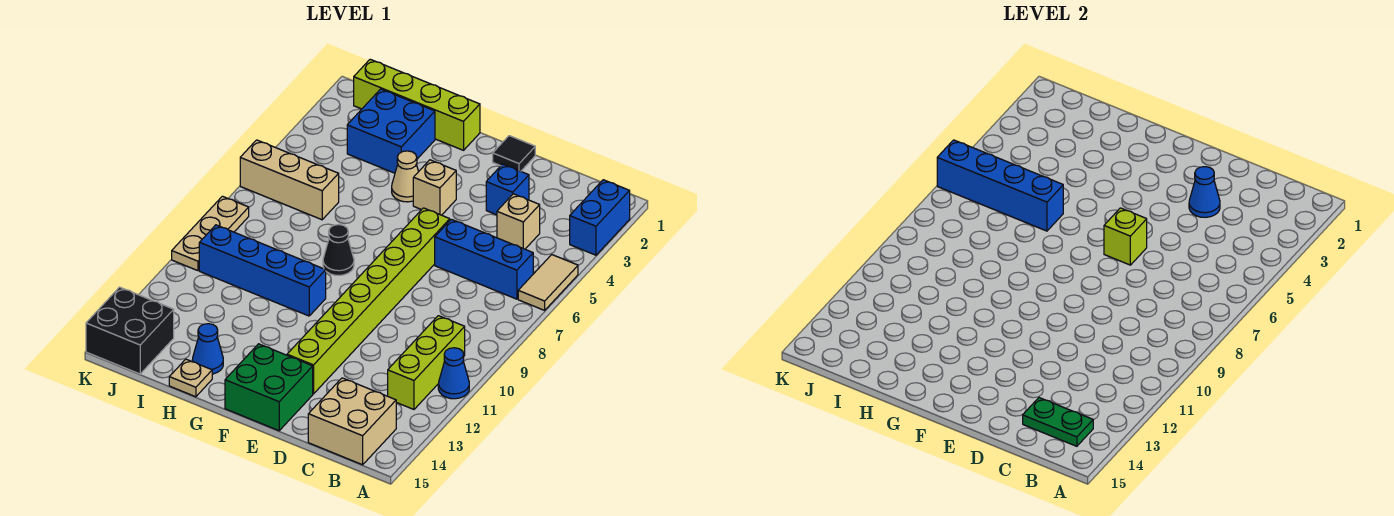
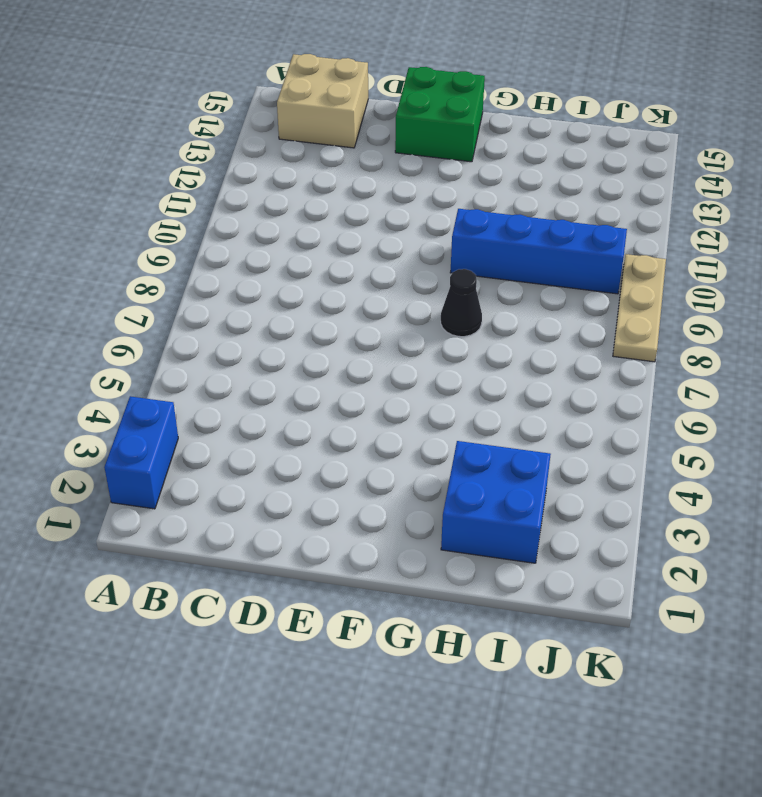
none -> tan tile A5:A6 level 1
none -> blue cone A11 level 1
none -> blue brick B6:D6 level 1

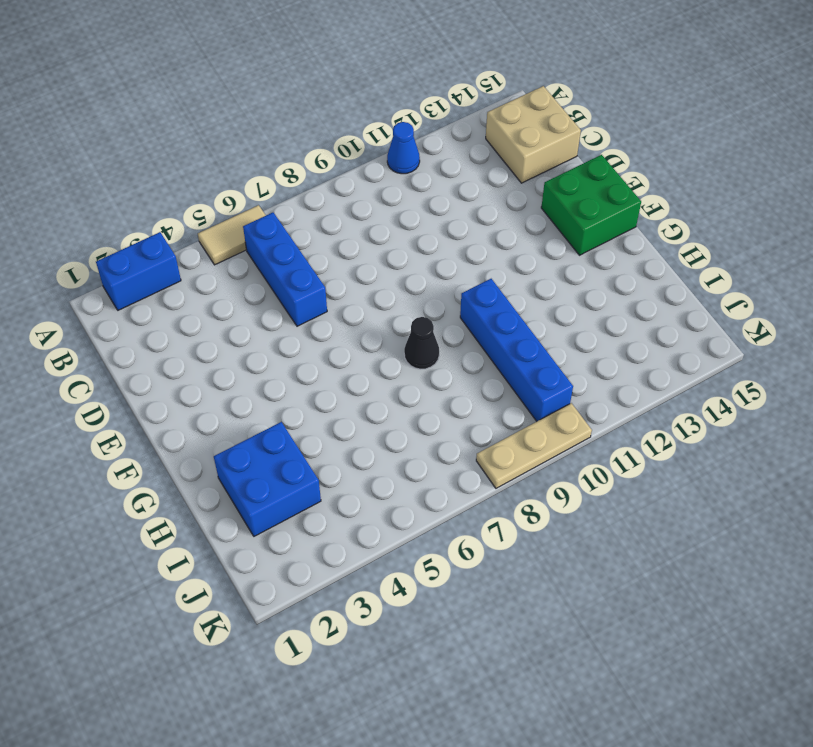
none -> lime brick B10:B12 level 1
none -> tan brick C4 level 1
none -> blue brick D3 level 1

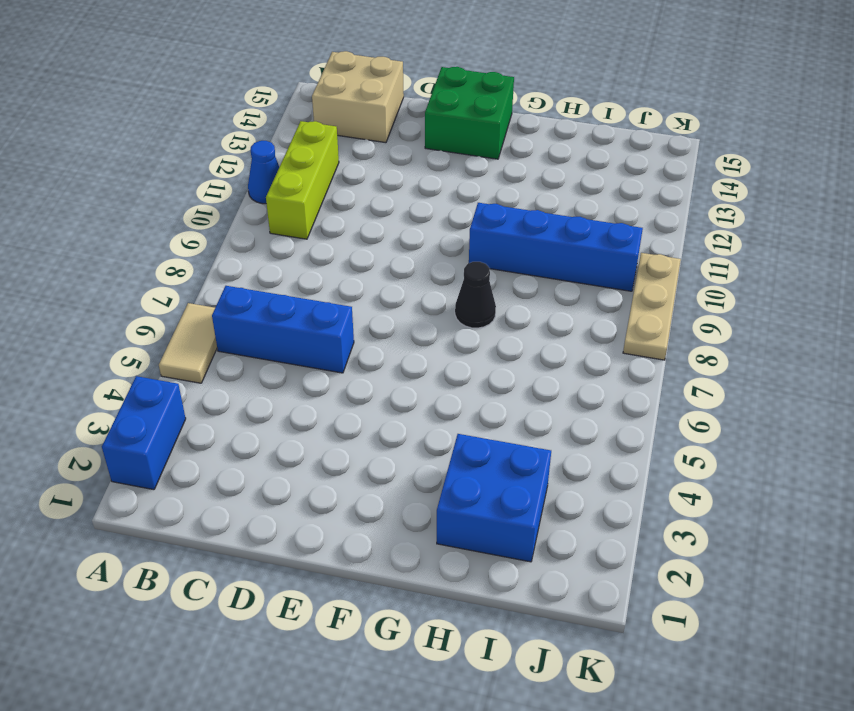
none -> tan brick C4 level 1
none -> blue brick D3 level 1
none -> black tile E1 level 1

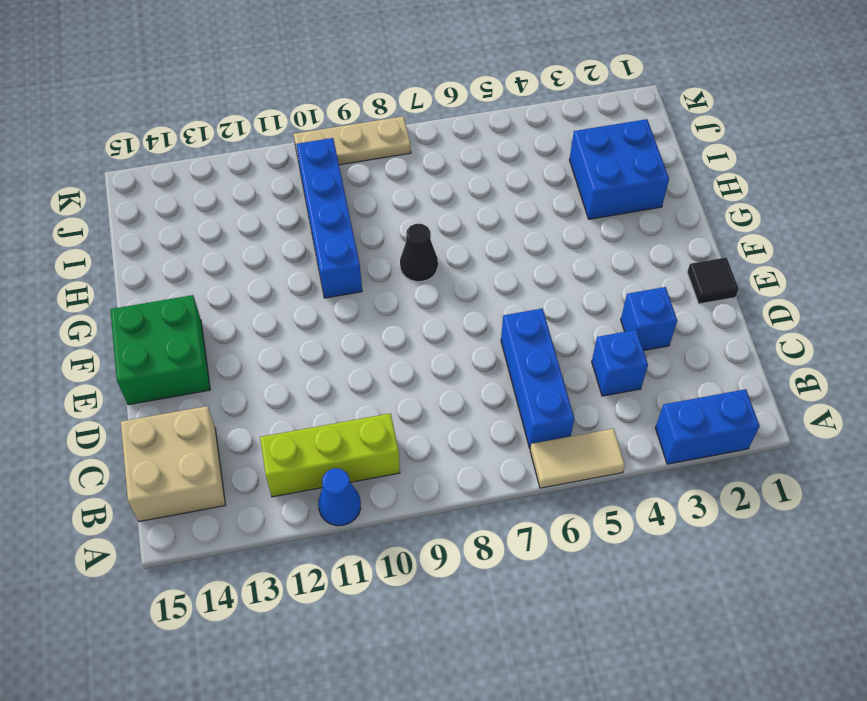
blue brick C4 level 1 -> tan brick C4 level 1
none -> lime brick E6:E13 level 1
none -> tan brick F4 level 1
none -> lime brick G1:J1 level 1

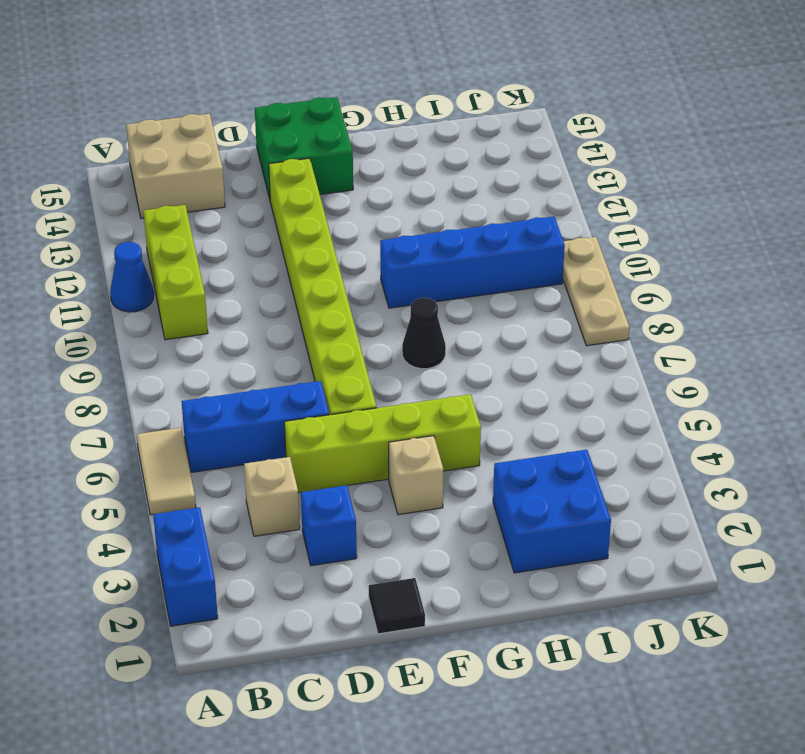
lime brick D5:G5 level 1 -> lime brick G1:J1 level 1
none -> tan cone G4 level 1
none -> blue cone H14 level 1
none -> tan plate H15 level 1

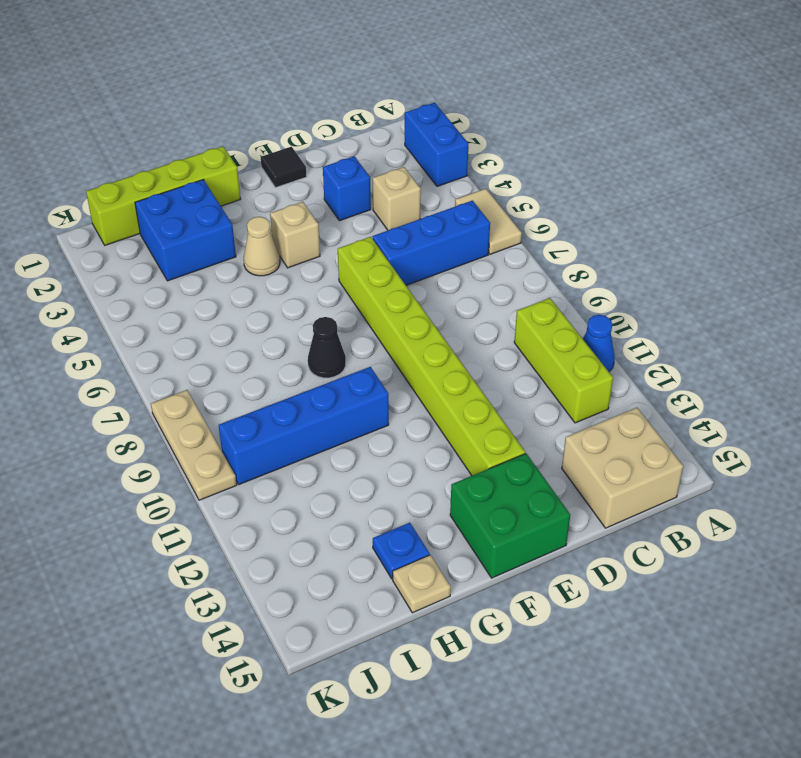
blue plate H14 level 1 -> blue cone H14 level 1
none -> tan brick I6:K6 level 1
none -> black brick J14:K15 level 1
none -> green plate B14:C14 level 2

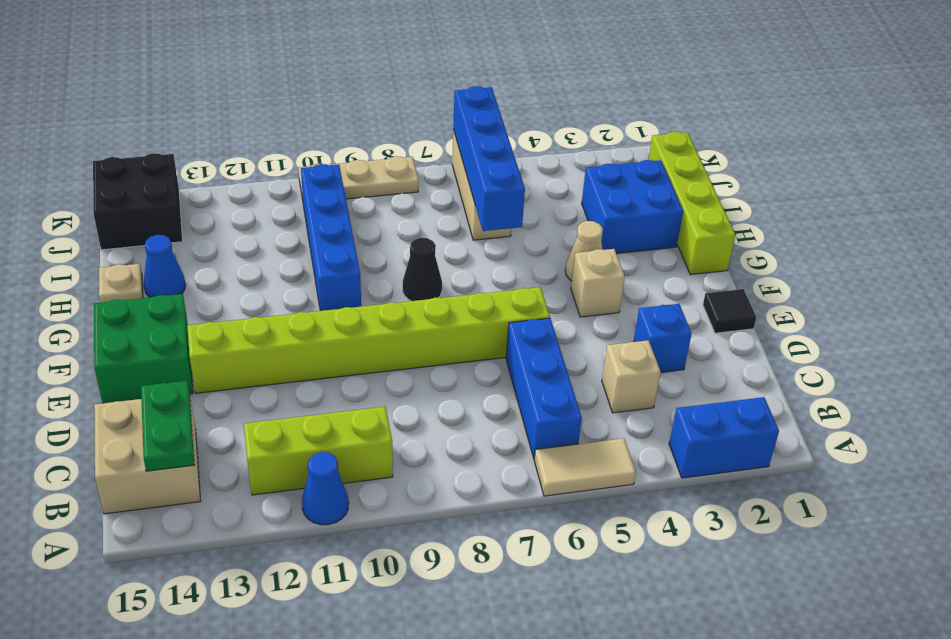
none -> blue cone D3 level 2
none -> lime brick E6 level 2

